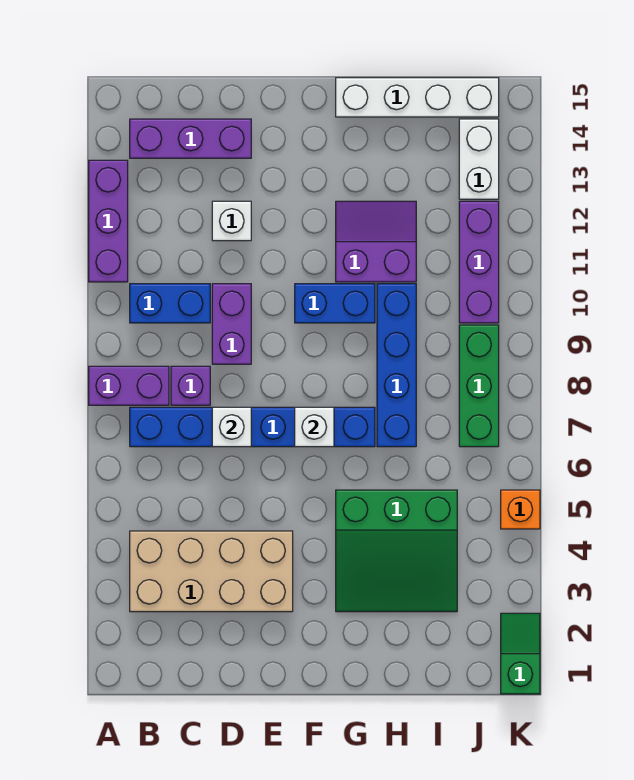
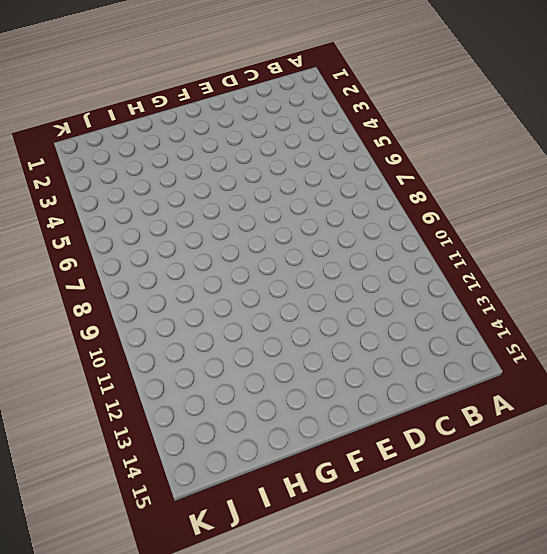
none -> purple brick A8:B8 level 1
none -> purple brick A11:A13 level 1
none -> tan brick B3:E4 level 1

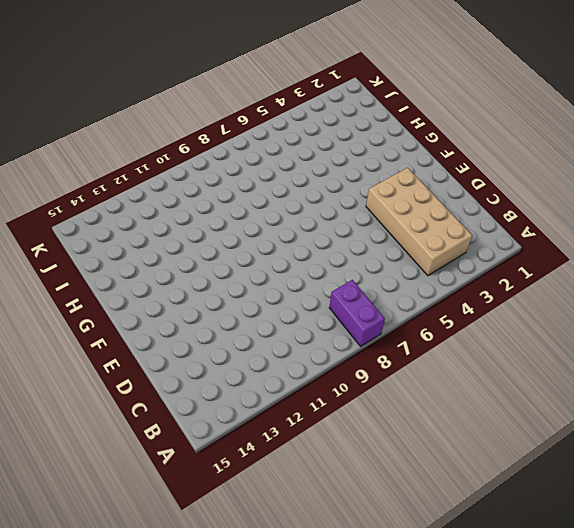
none -> purple brick A11:A13 level 1
none -> blue brick B7:G7 level 1
none -> blue brick B10:C10 level 1

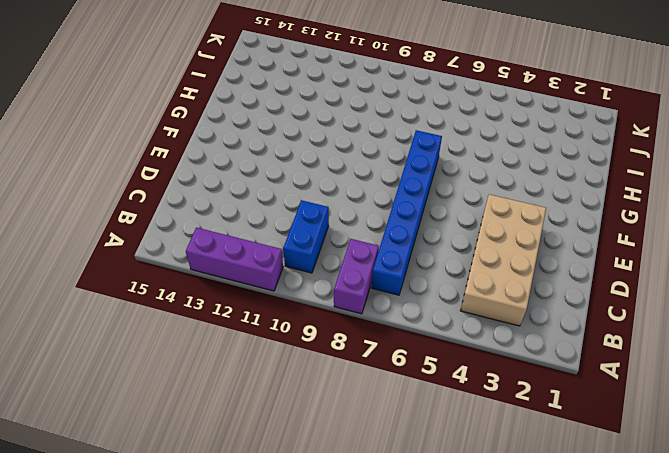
none -> purple brick B14:D14 level 1
none -> purple brick C8 level 1
none -> purple brick D9:D10 level 1

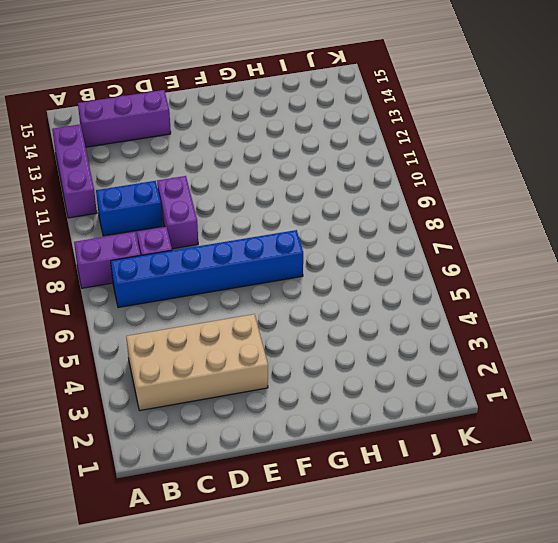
none -> white brick D12 level 1
none -> blue brick F10:G10 level 1
none -> green slope G3:I5 level 1 top 5

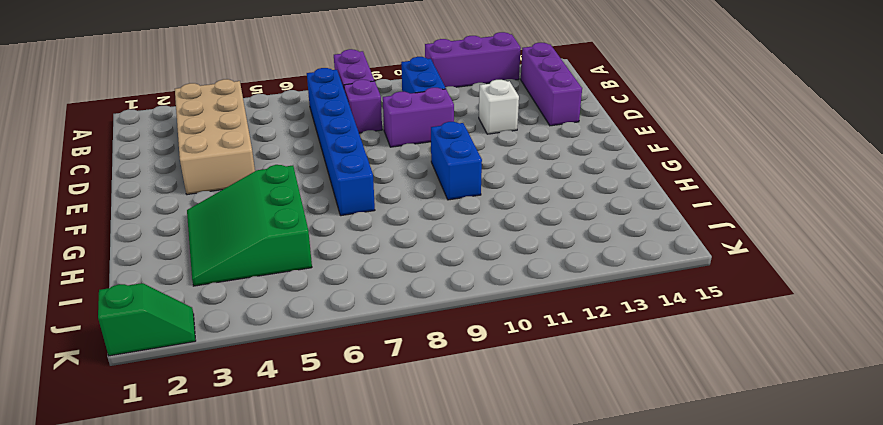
none -> purple slope G11:H12 level 1 top 11
none -> white brick G15:J15 level 1
none -> blue brick H7:H10 level 1

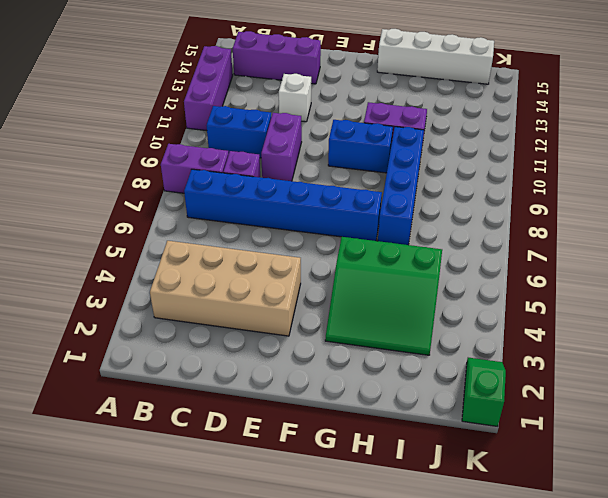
none -> green brick J7:J9 level 1
none -> purple brick J10:J12 level 1
none -> white brick J13:J14 level 1

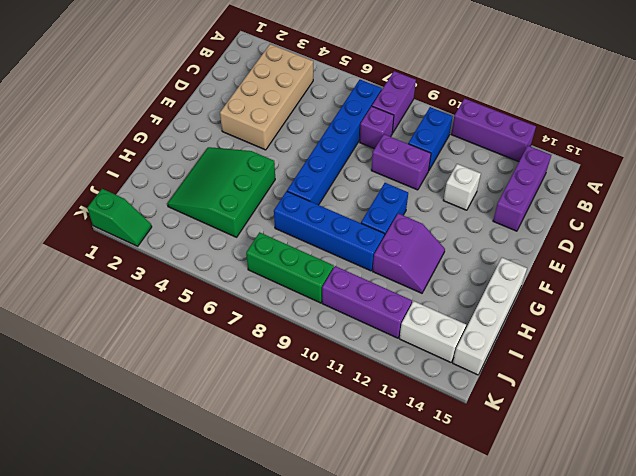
none -> orange brick K5 level 1
none -> white brick D7 level 2
none -> white brick F7 level 2

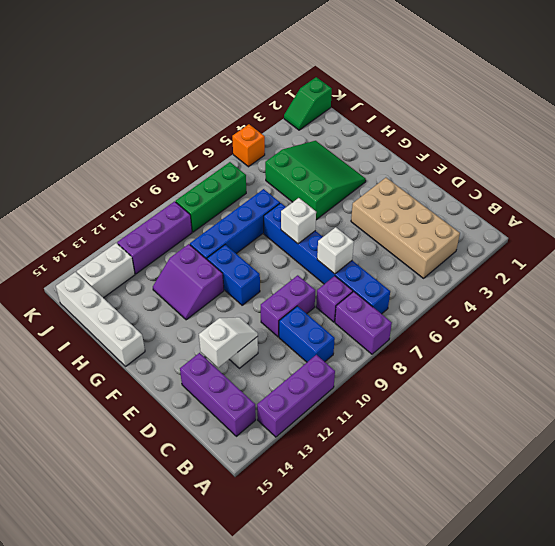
white slope D12:D13 level 2 top 13 -> none

